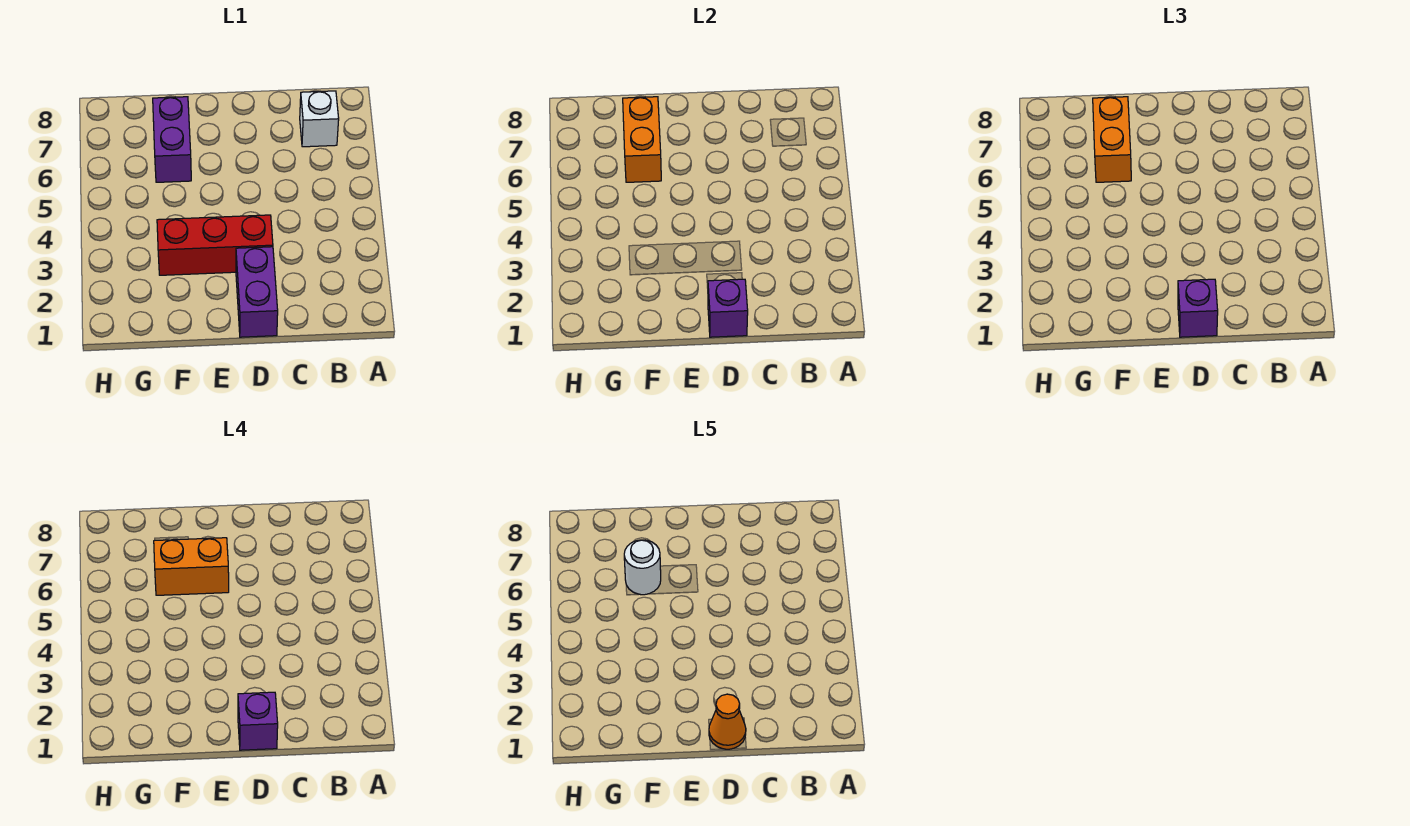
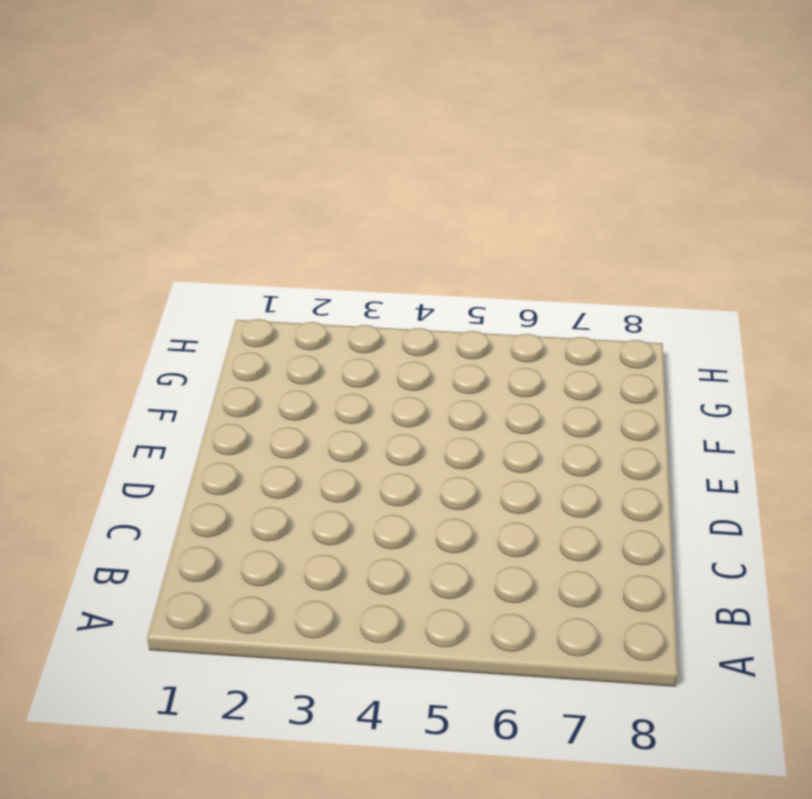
none -> white brick B7 level 1
none -> purple brick D1:D2 level 1
none -> red brick D3:F3 level 1

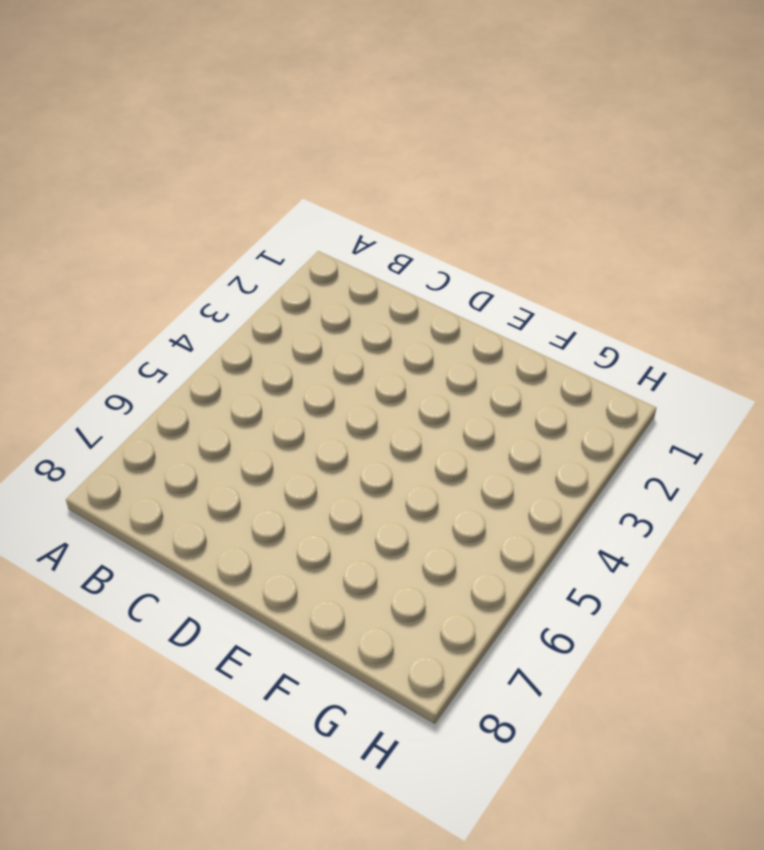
none -> white brick B7 level 1
none -> purple brick D1:D2 level 1
none -> red brick D3:F3 level 1

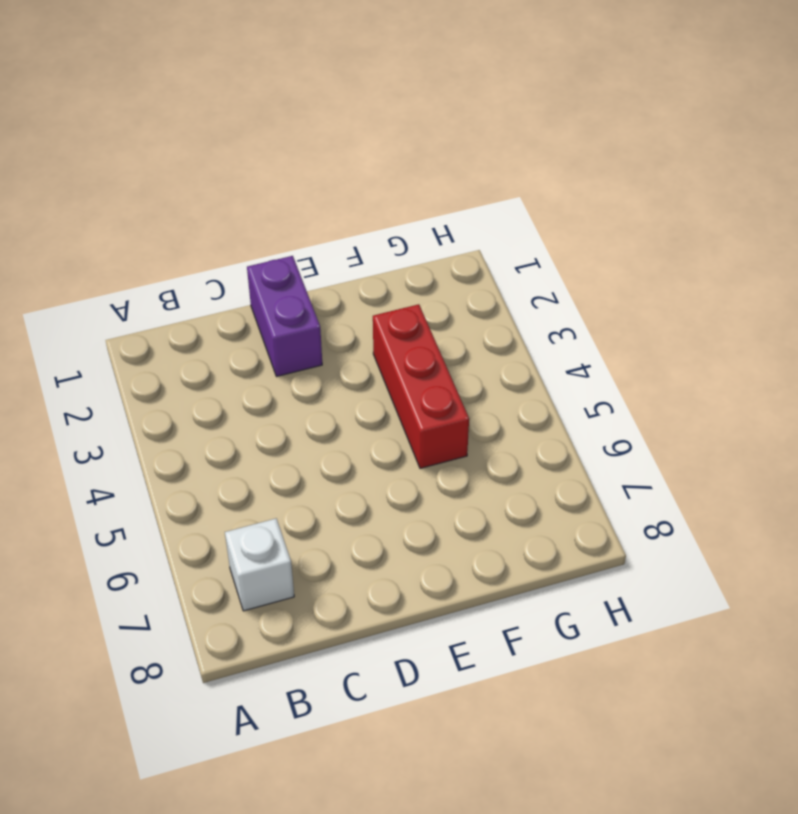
red brick F3:F5 level 1 -> red brick D3:F3 level 1
none -> purple brick F6:F7 level 1
none -> purple brick D1 level 2
none -> orange brick F6:F7 level 2

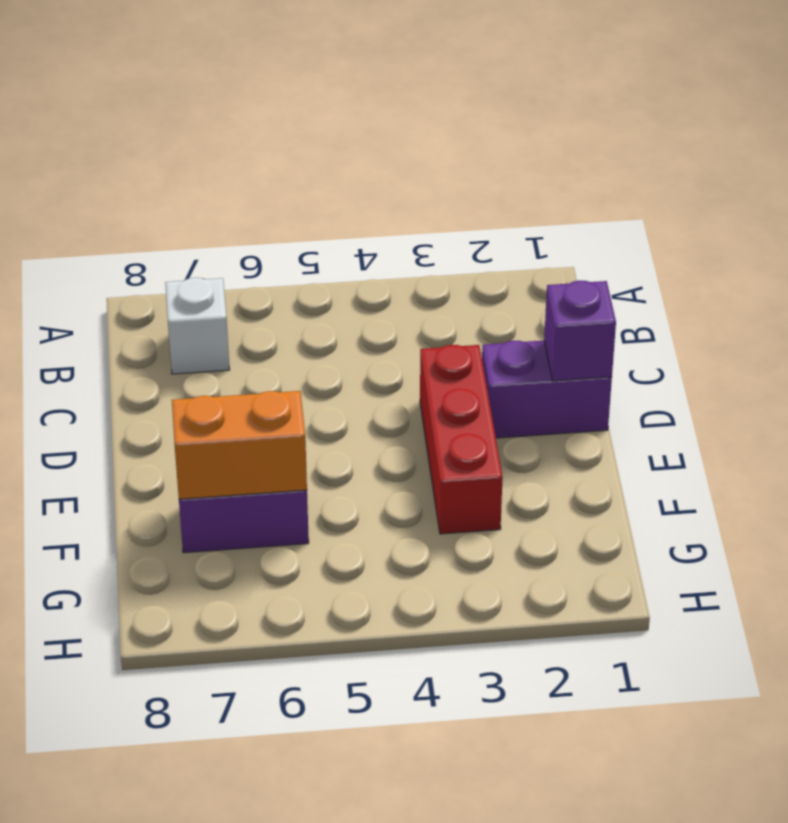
none -> purple brick D1 level 3
none -> orange brick F6:F7 level 3
none -> purple brick D1 level 4

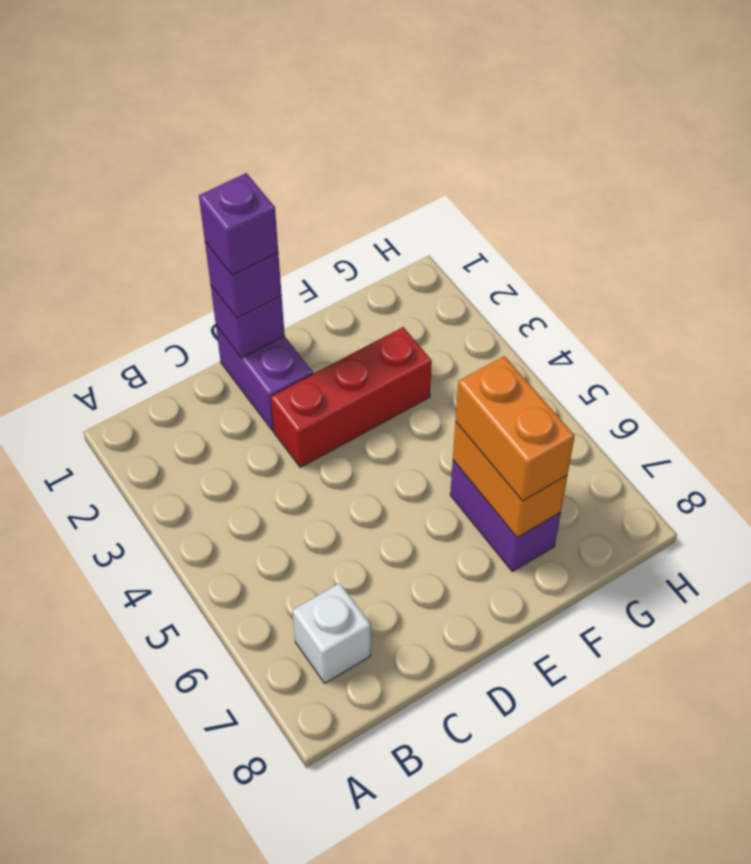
none -> orange brick E6:F6 level 4
none -> orange cone D1 level 5
none -> white round brick F6 level 5

